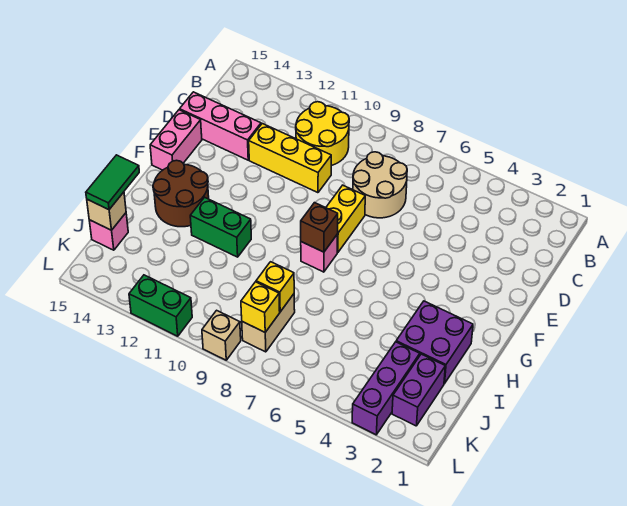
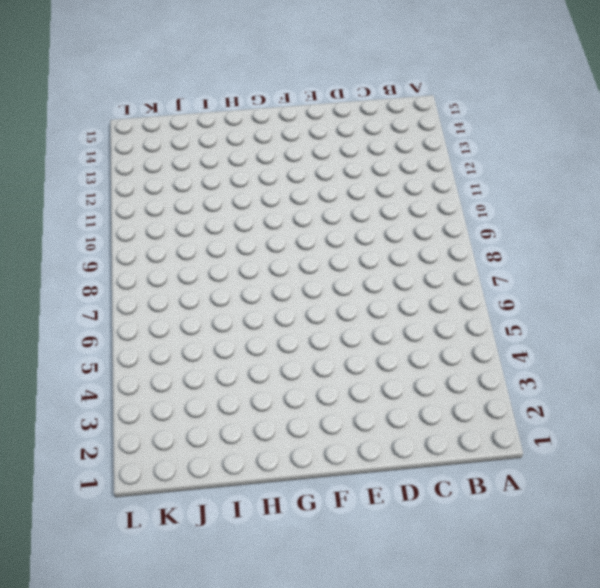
none -> yellow round brick B10:C11 level 1
none -> tan round brick C7:D8 level 1
none -> yellow brick D10:D12 level 1

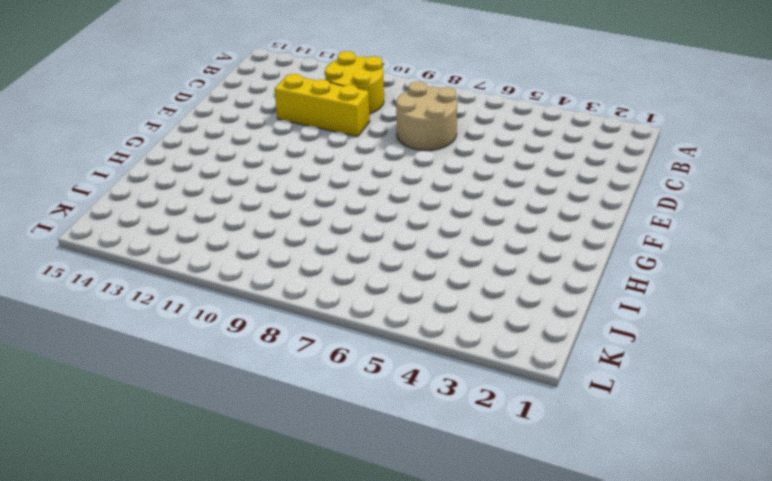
none -> pink brick D13:D15 level 1
none -> yellow brick E8:F8 level 1
none -> pink brick E15:F15 level 1

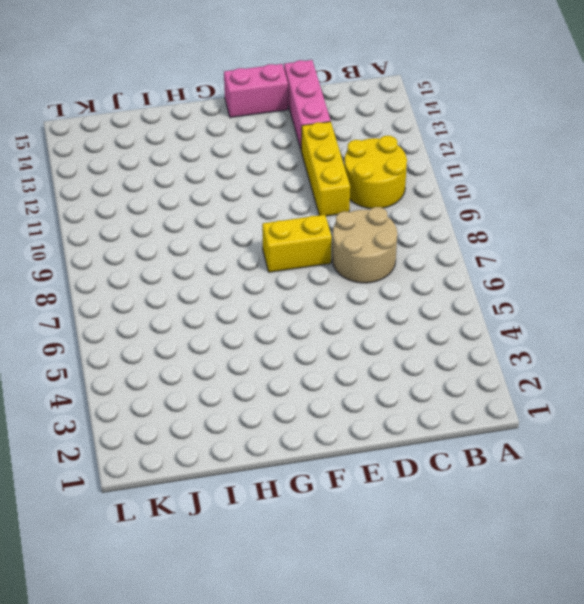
none -> pink brick G8 level 1
none -> brown round brick G13:H14 level 1
none -> purple brick H2:I3 level 1

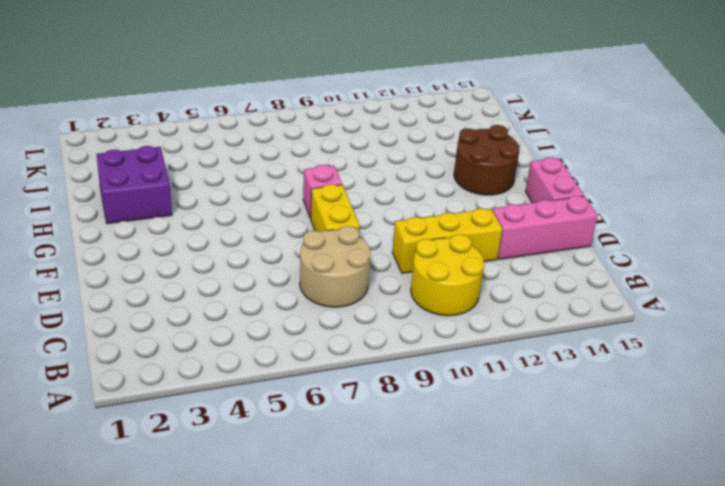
none -> green brick H11:H12 level 1
none -> purple brick J2:K2 level 1
none -> purple brick J3:L3 level 1

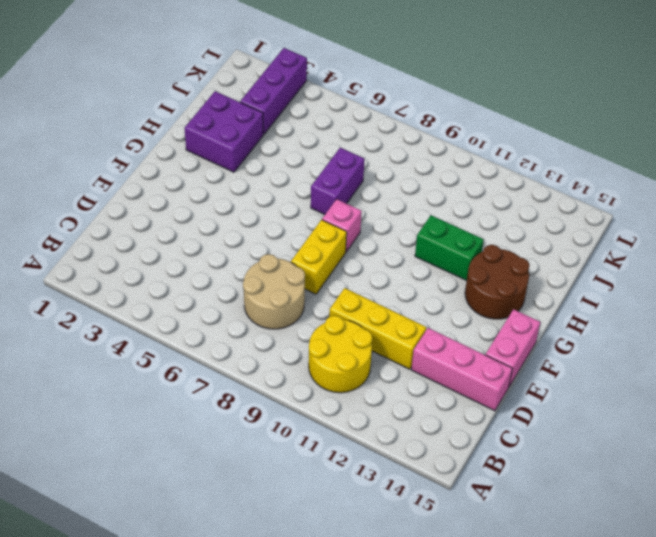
purple brick H7:I7 level 1 -> purple brick J2:K2 level 1
none -> tan brick J8:K8 level 1
none -> pink brick J15 level 1
none -> tan brick L9 level 1

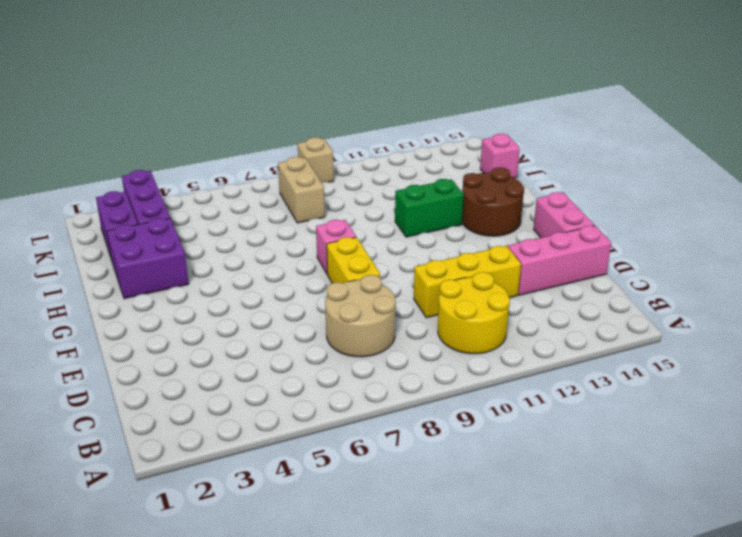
none -> green brick L11:L12 level 1
none -> brown brick G8 level 2
none -> yellow brick J8 level 2

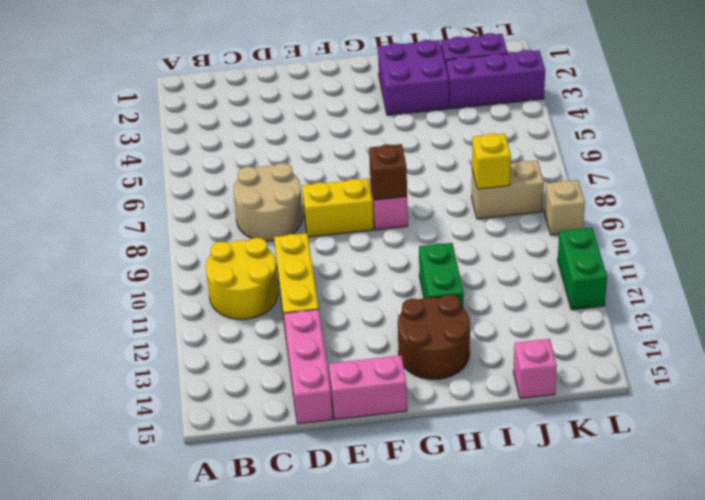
none -> tan brick J15 level 2
none -> yellow brick K8 level 2
none -> green tile I15:J15 level 3

